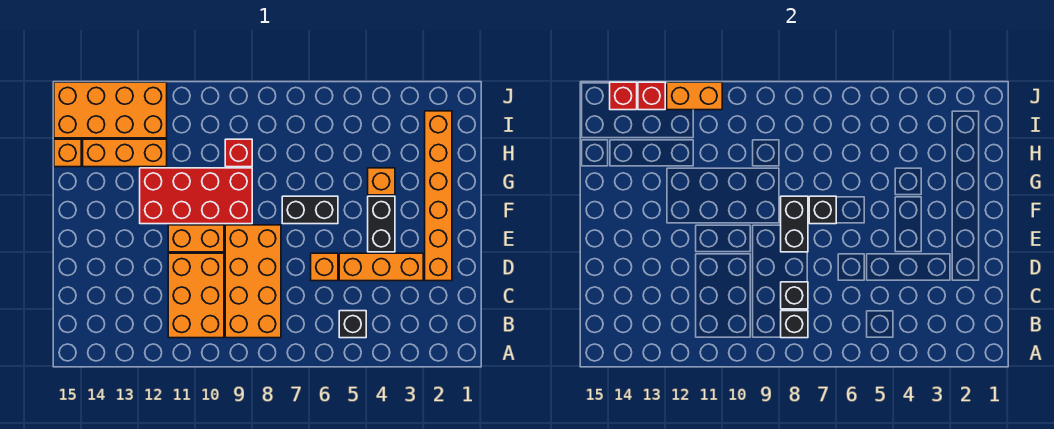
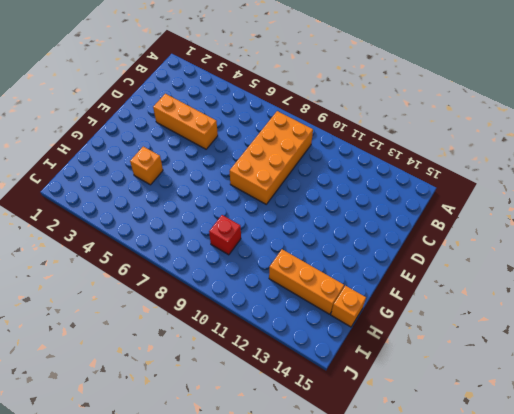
none -> black brick B5 level 1
none -> orange brick B10:D11 level 1
none -> orange brick D2:I2 level 1

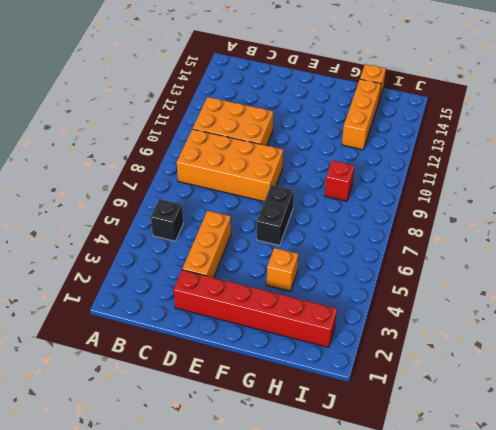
red brick D2:I2 level 1 -> orange brick D2:I2 level 1
none -> orange brick D6 level 1
none -> black brick E4:F4 level 1
none -> orange brick E10:E11 level 1

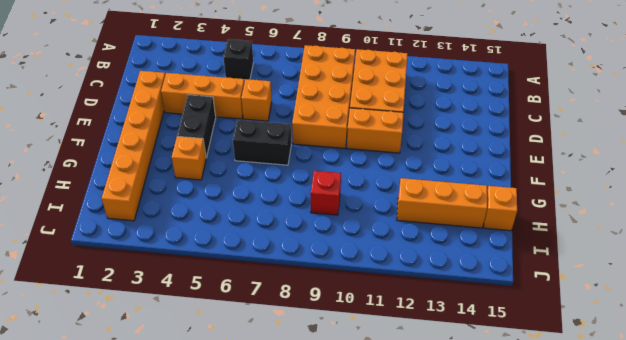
none -> red brick F9:G12 level 1
none -> orange brick I12:J15 level 1
none -> black brick B8 level 2

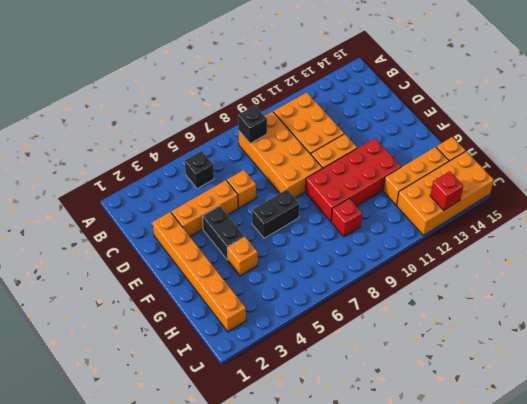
none -> black brick C8 level 2
none -> black brick E8:F8 level 2
none -> black brick F7 level 2

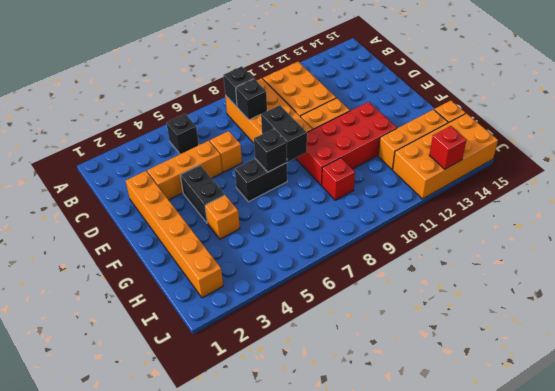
none -> orange brick J11:J12 level 2
none -> red brick J14 level 2

